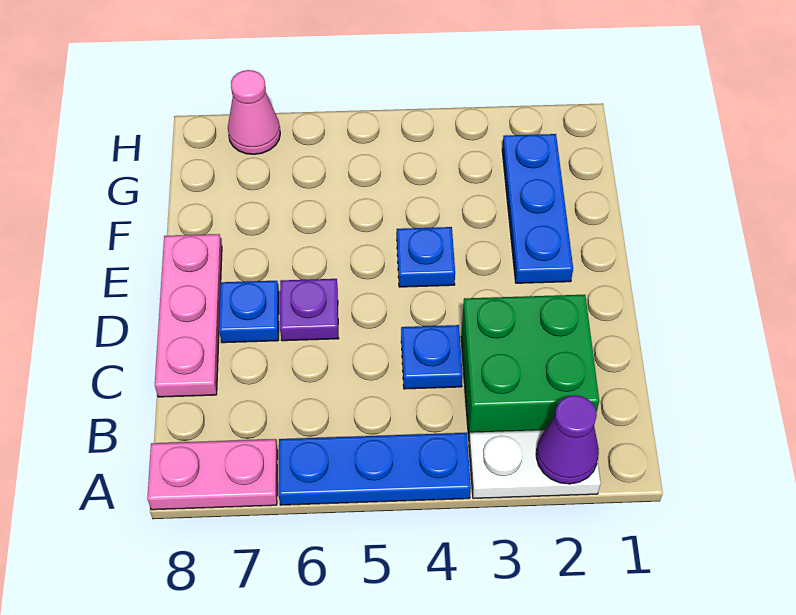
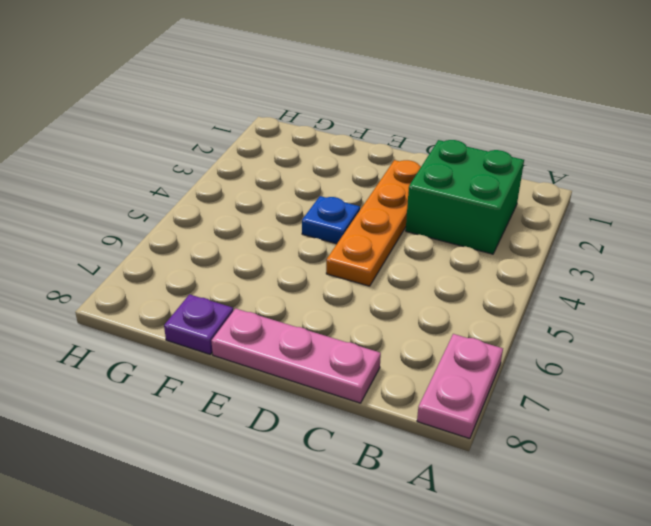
orange plate D2:D5 level 1 -> none
purple plate F8 level 1 -> purple plate D6 level 1
none -> white plate A2:A3 level 1
none -> blue plate A4:A6 level 1
none -> blue plate C4 level 1

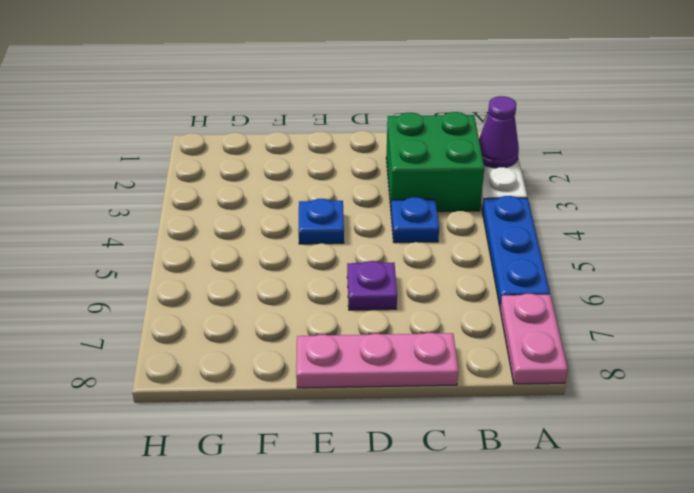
none -> blue plate D7 level 1
none -> blue plate E2:G2 level 1
none -> pink cone H7 level 1

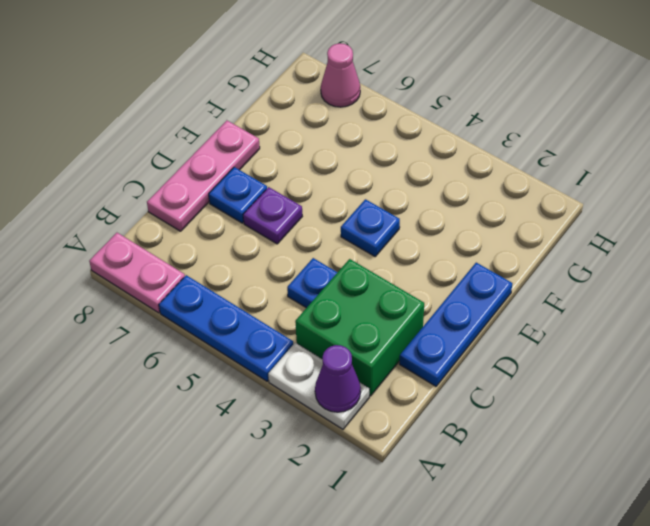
blue plate C1:E1 level 1 -> blue plate E2:G2 level 1

